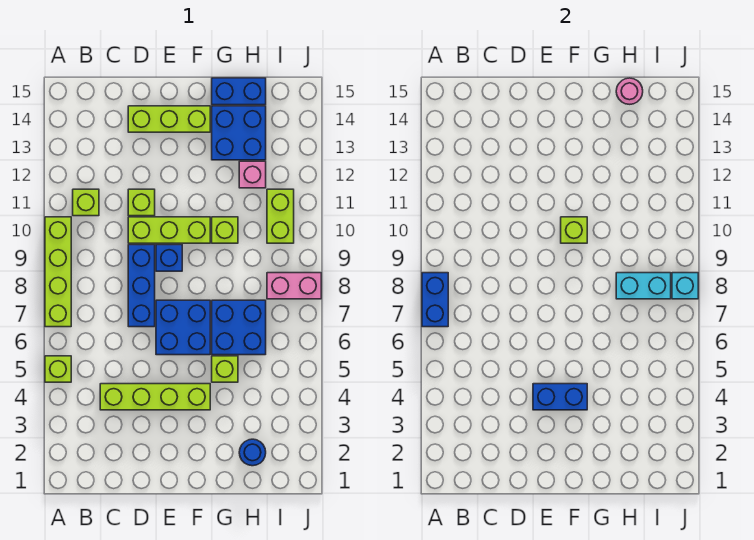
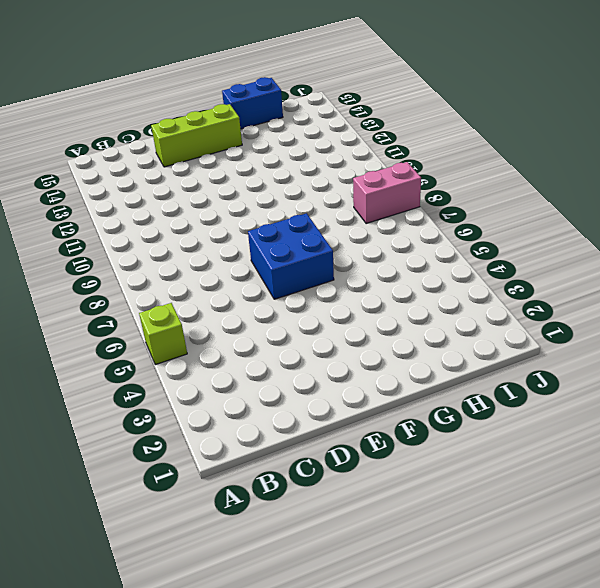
none -> lime brick A7:A10 level 1
none -> lime brick B11 level 1
none -> lime brick C4:F4 level 1

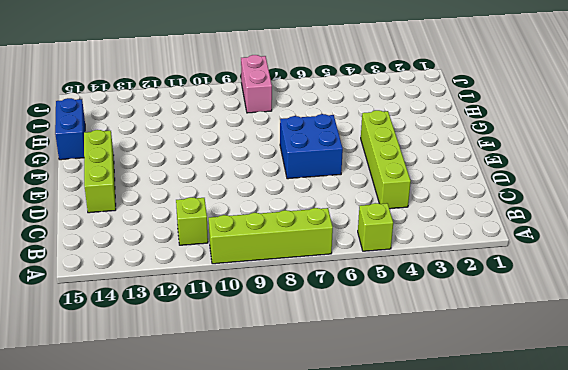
none -> blue brick D7:D9 level 1
none -> lime brick D10:F10 level 1
none -> lime brick D11 level 1

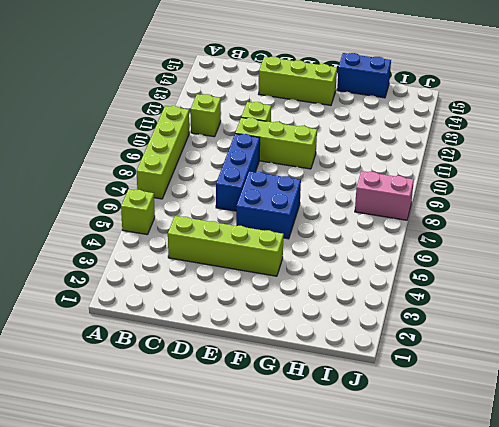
none -> blue brick E9 level 1
none -> lime brick G5 level 1
none -> blue brick G6:H7 level 1

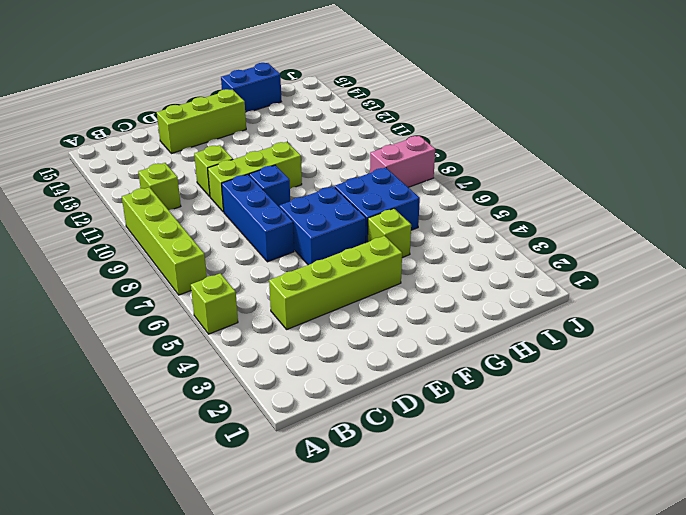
none -> lime brick G10 level 1
none -> blue brick G13:H14 level 1
none -> blue round brick H2 level 1

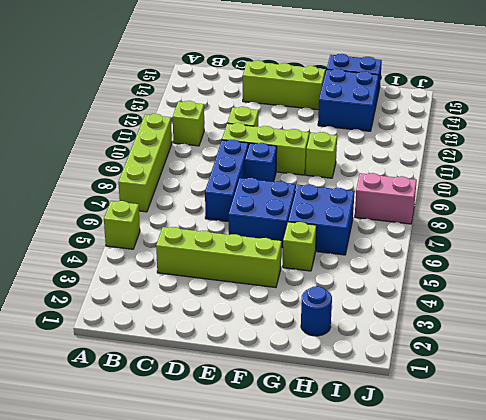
none -> pink brick H12 level 1
none -> lime brick I10:I11 level 1
none -> blue brick A7:A8 level 2

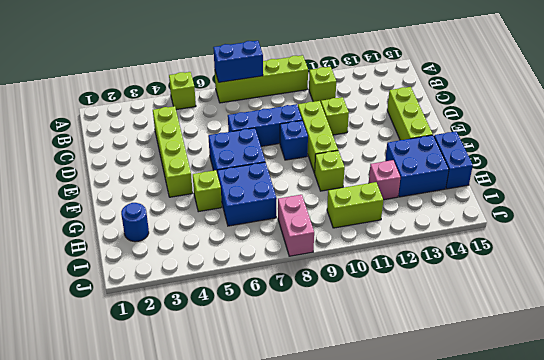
none -> blue brick E4:F4 level 2
none -> lime brick F10 level 2
none -> cyan brick H8:I8 level 2

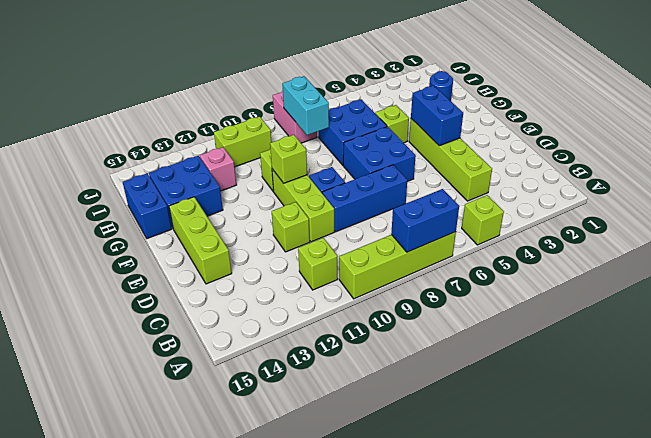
none -> pink round brick H15 level 2
none -> cyan brick J8 level 2

